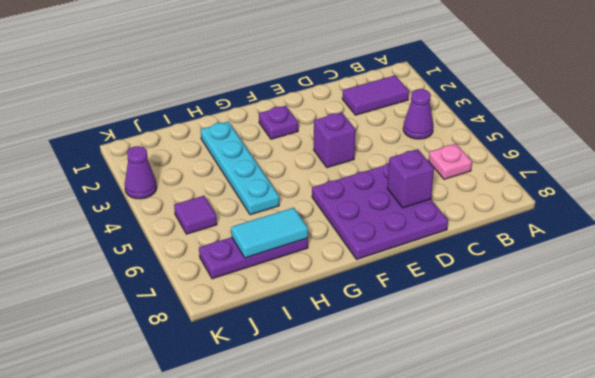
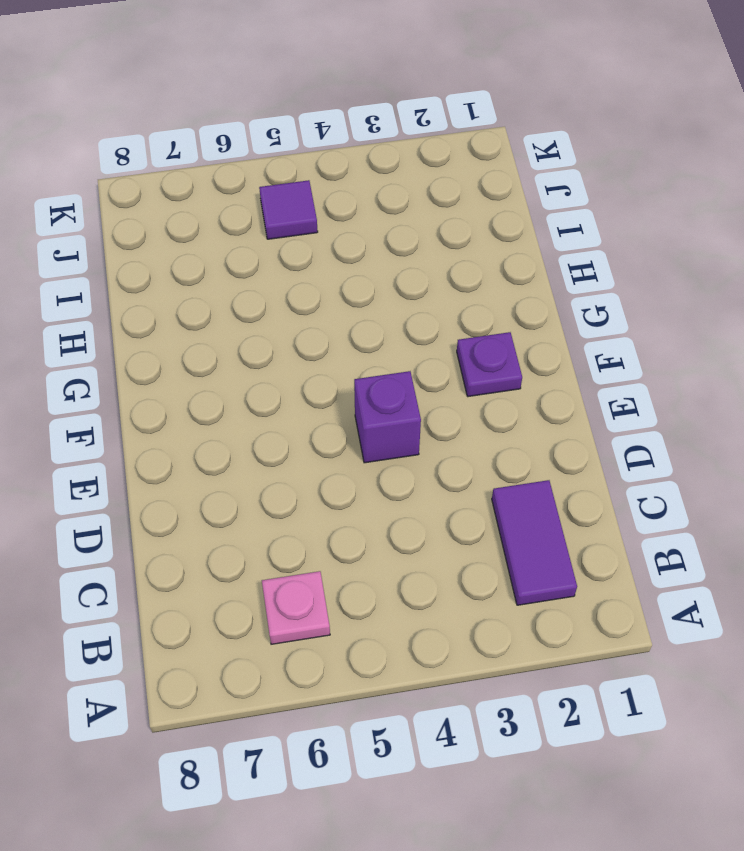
none -> purple cone B4 level 1
none -> purple plate D6:F8 level 1
none -> cyan plate H2:H5 level 1

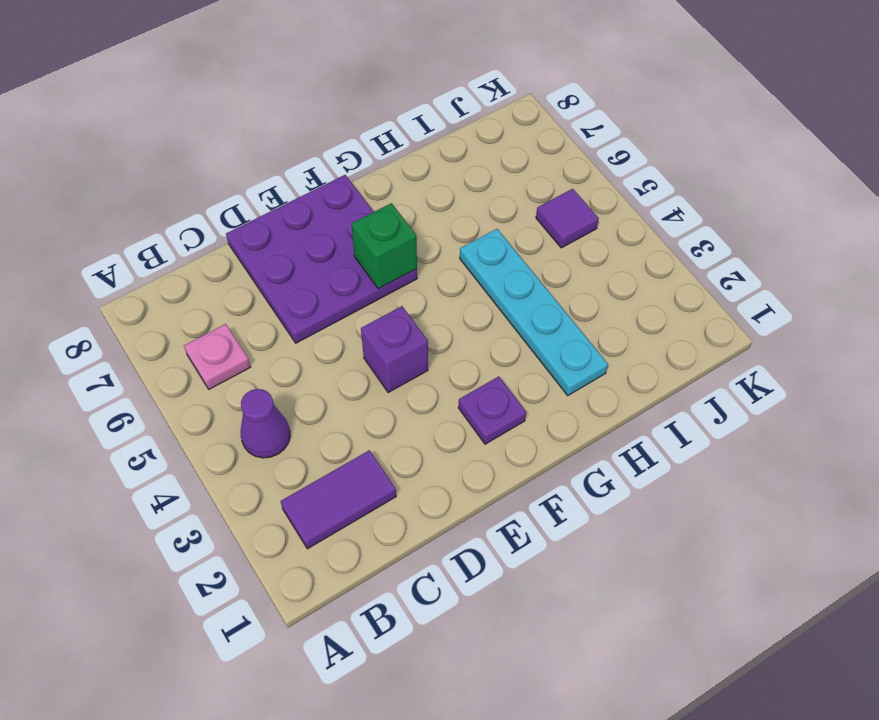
green brick F6 level 2 -> none
none -> purple plate H7:J7 level 1
none -> purple cone K3 level 1
none -> purple brick D7 level 2

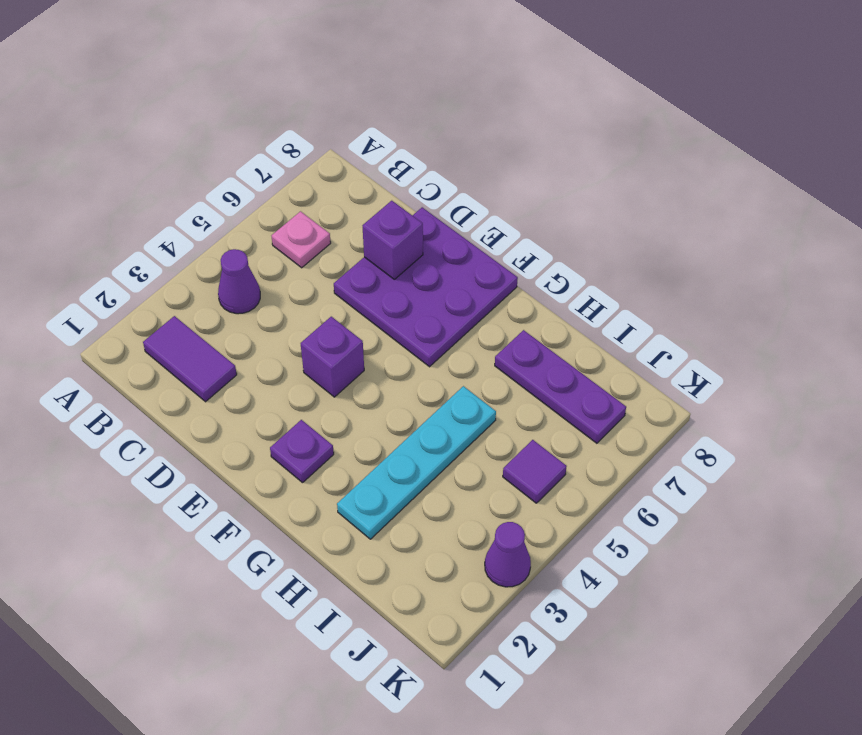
none -> cyan tile H7:I7 level 2

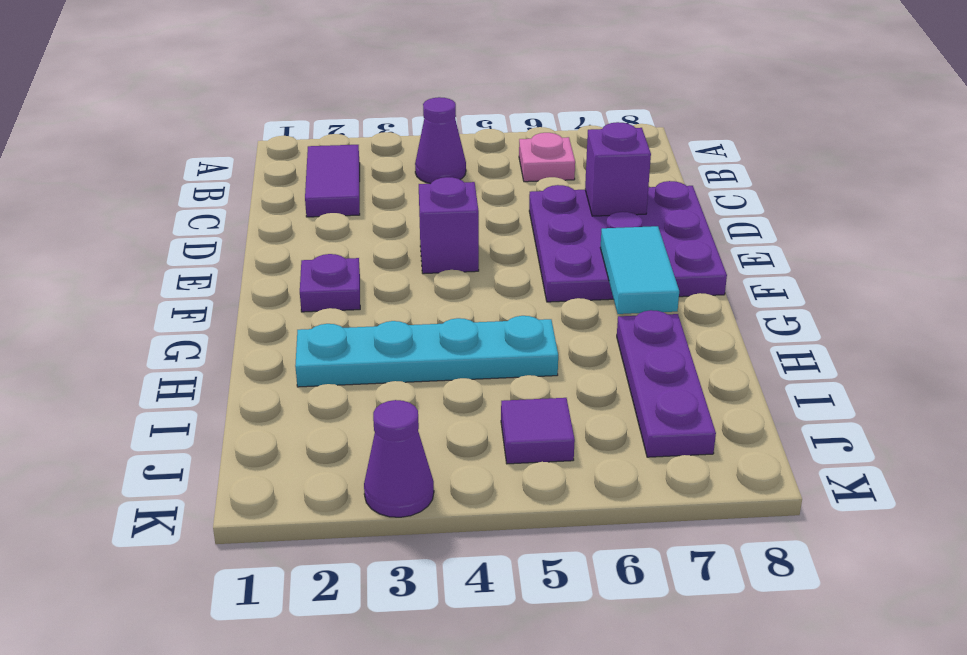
cyan tile F7:G7 level 2 -> cyan tile H7:I7 level 2

